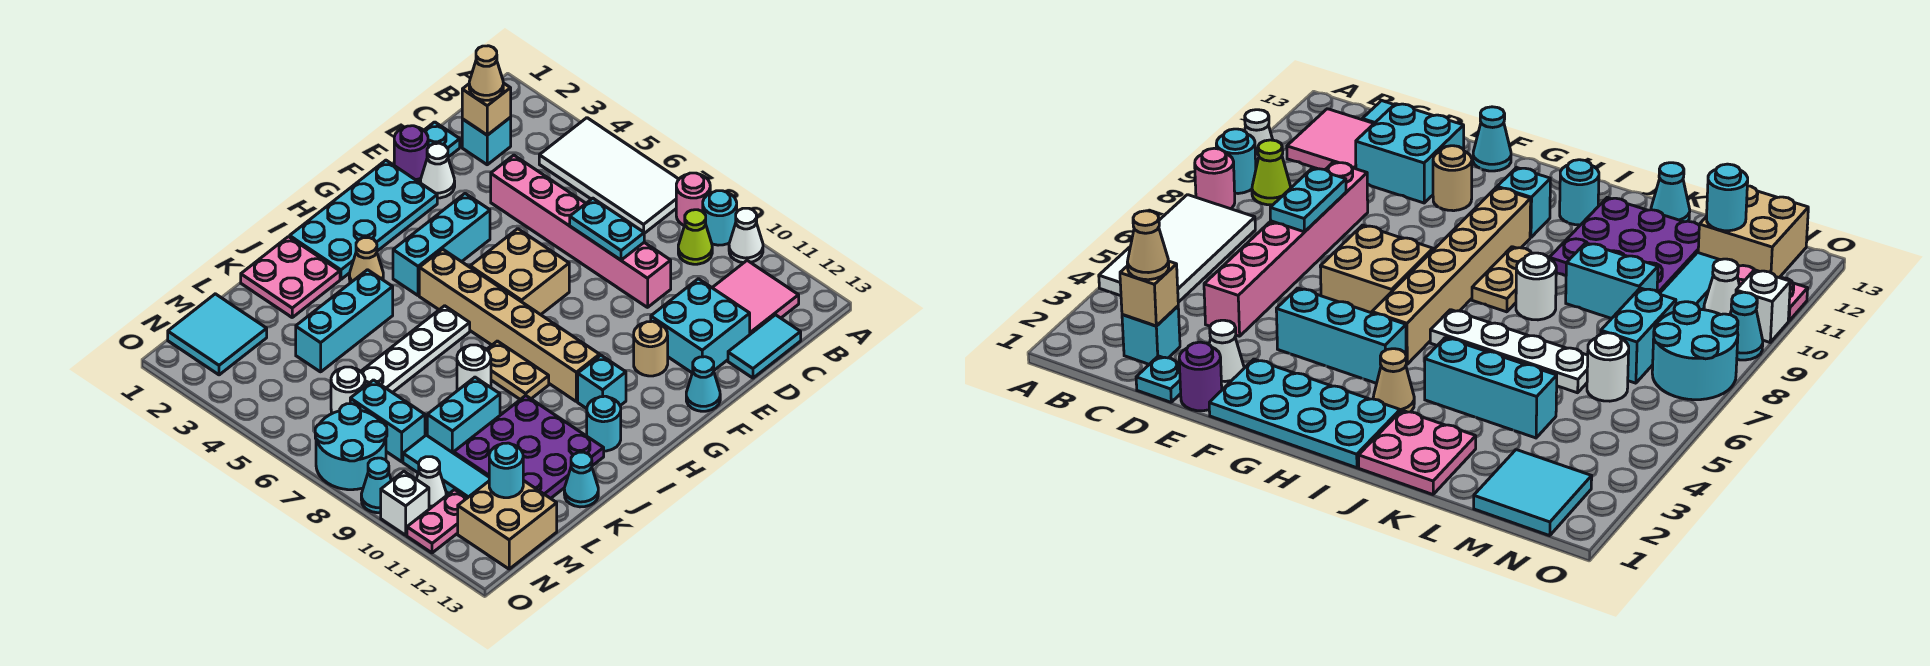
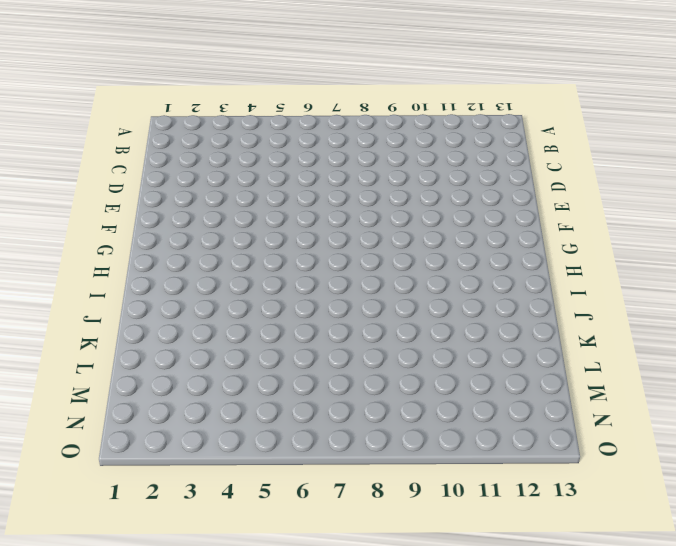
none -> white tile A4:B7 level 1
none -> pink round brick A8 level 1
none -> cyan round brick A9 level 1
none -> white cone A10 level 1

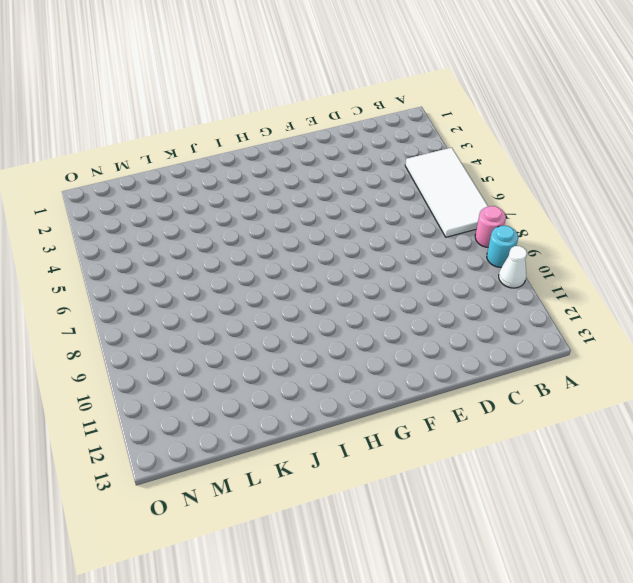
none -> lime cone B9 level 1
none -> pink tile B11:C12 level 1
none -> cyan brick C2 level 1
none -> cyan tile C13:D13 level 1

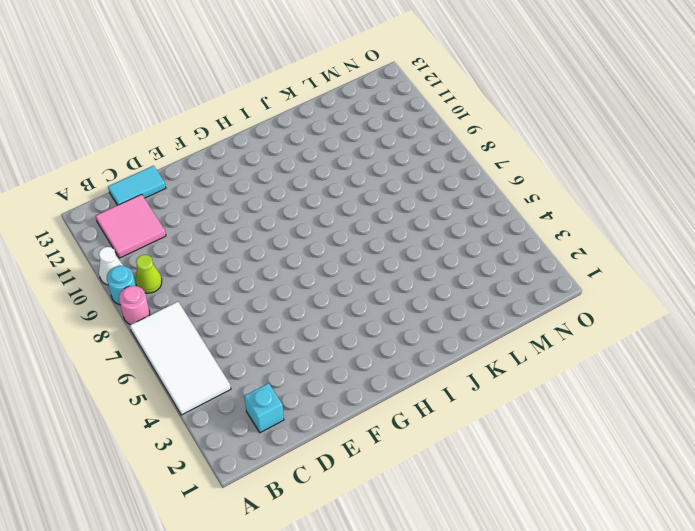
none -> cyan plate D1 level 1
none -> pink brick D4:D9 level 1
none -> cyan brick D11:E12 level 1
none -> purple round brick E1 level 1

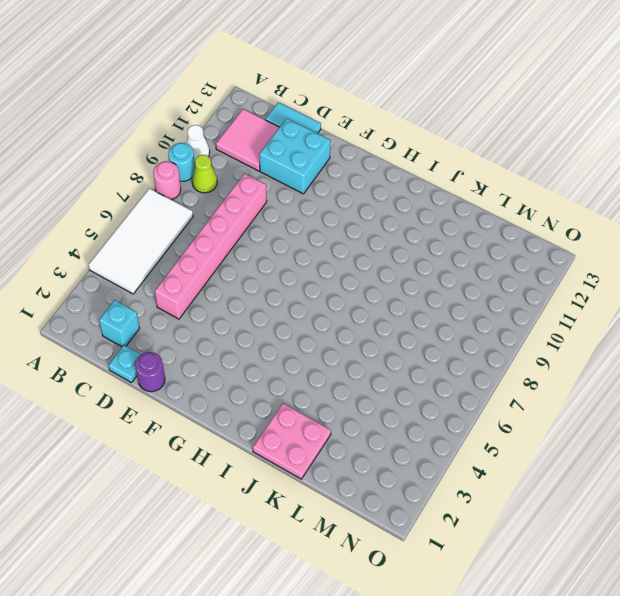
none -> white cone E2 level 1
none -> cyan plate F1:I2 level 1
none -> cyan brick F4:H4 level 1
none -> tan brick F6:G7 level 1

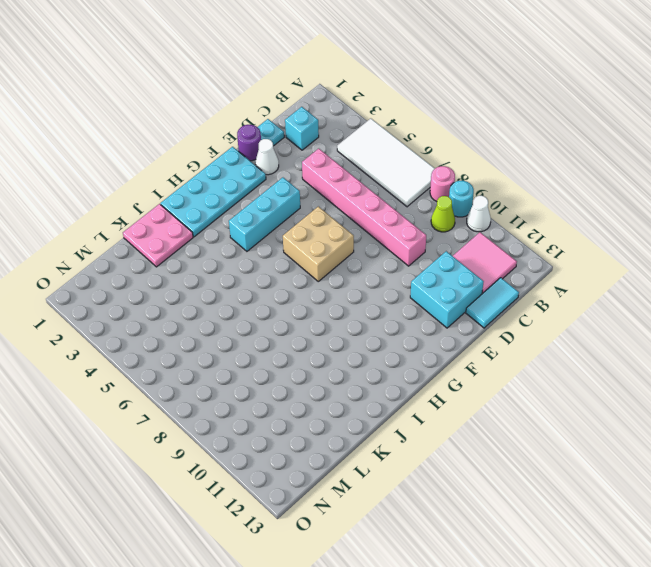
none -> tan round brick F11 level 1
none -> cyan cone F13 level 1
none -> tan brick H5:H10 level 1
none -> cyan brick H11 level 1

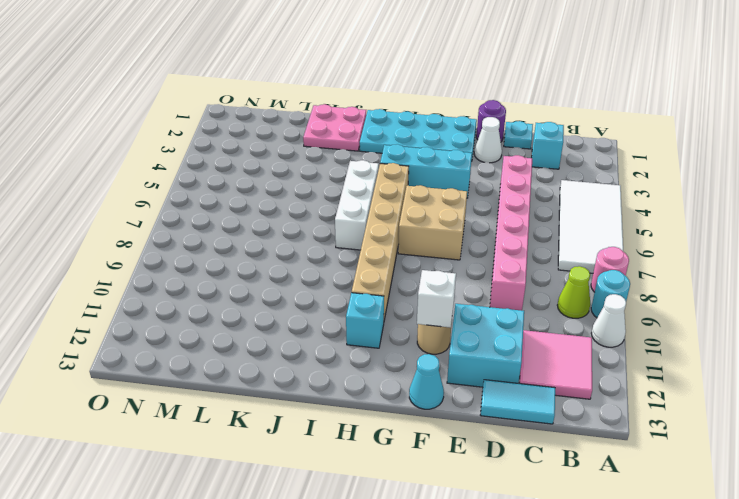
white brick F11 level 2 -> white brick O10 level 1
white brick I5:I7 level 1 -> white plate I6:L6 level 1
none -> tan cone I3 level 1
none -> tan plate I8:I9 level 1
none -> cyan round brick I12 level 1
none -> cyan brick J4:L4 level 1

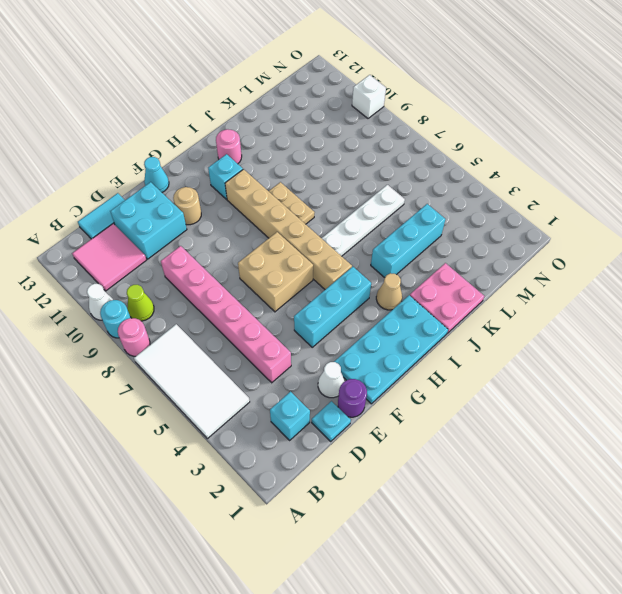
pink round brick I12 level 1 -> cyan round brick I12 level 1
none -> white round brick J8 level 1
none -> purple plate J10:L12 level 1
none -> cyan brick K9:L9 level 1
none -> cyan cone K13 level 1

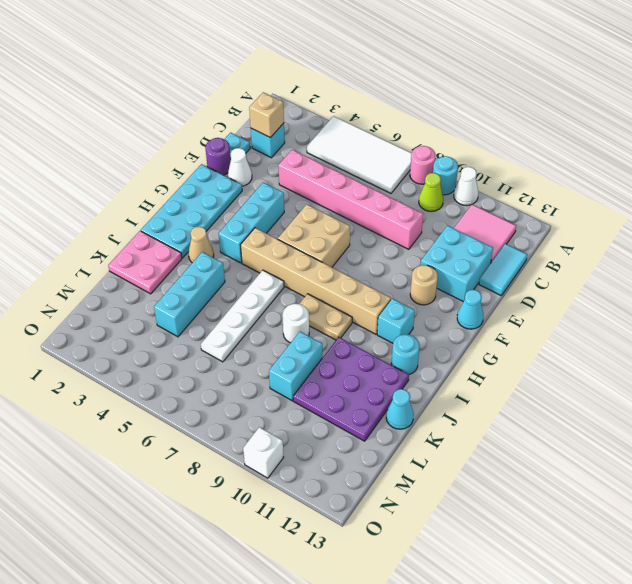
none -> cyan tile M1:N2 level 1
none -> white round brick M6 level 1
none -> cyan brick M7:M8 level 1
none -> cyan tile M9:M11 level 1

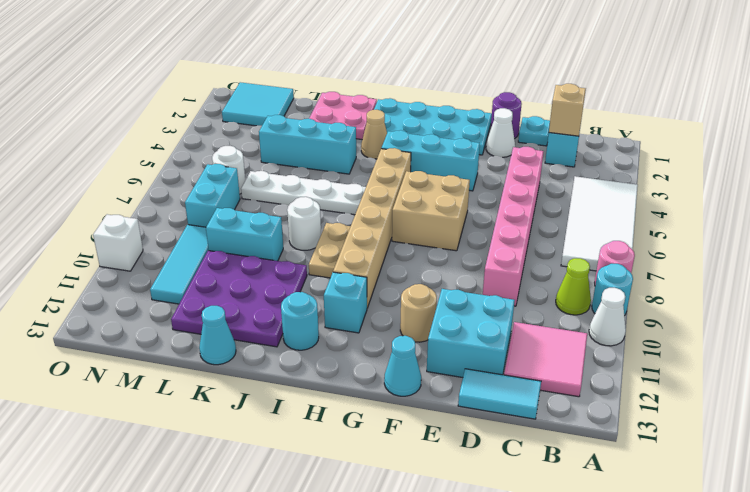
none -> tan brick M12:N13 level 1
none -> cyan round brick N7:O8 level 1
none -> white cone N10 level 1
none -> pink plate N11:O11 level 1

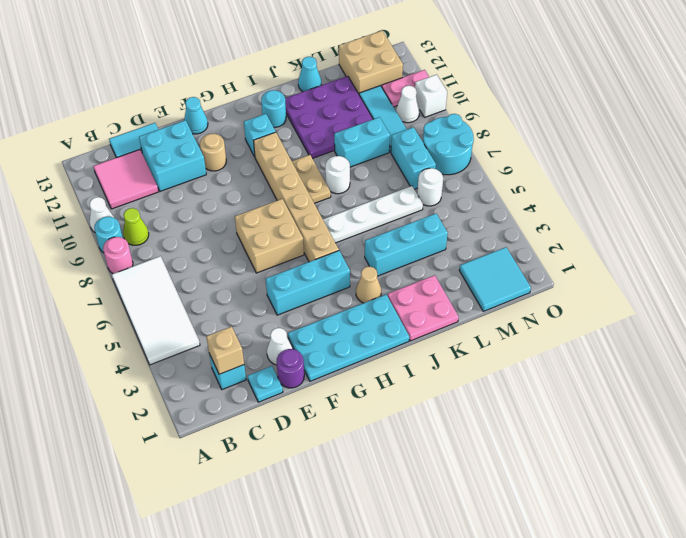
none -> pink brick D4:D9 level 1
none -> cyan cone O9 level 1
none -> cyan plate D7:D8 level 2
none -> cyan round brick M12 level 2

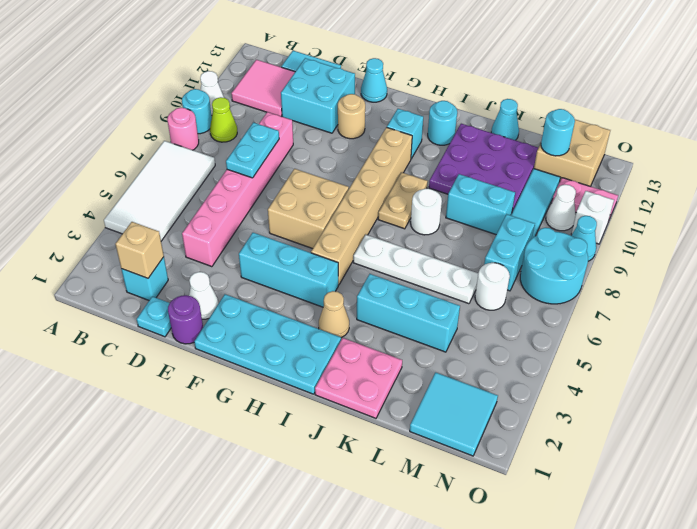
none -> tan cone C2 level 3

